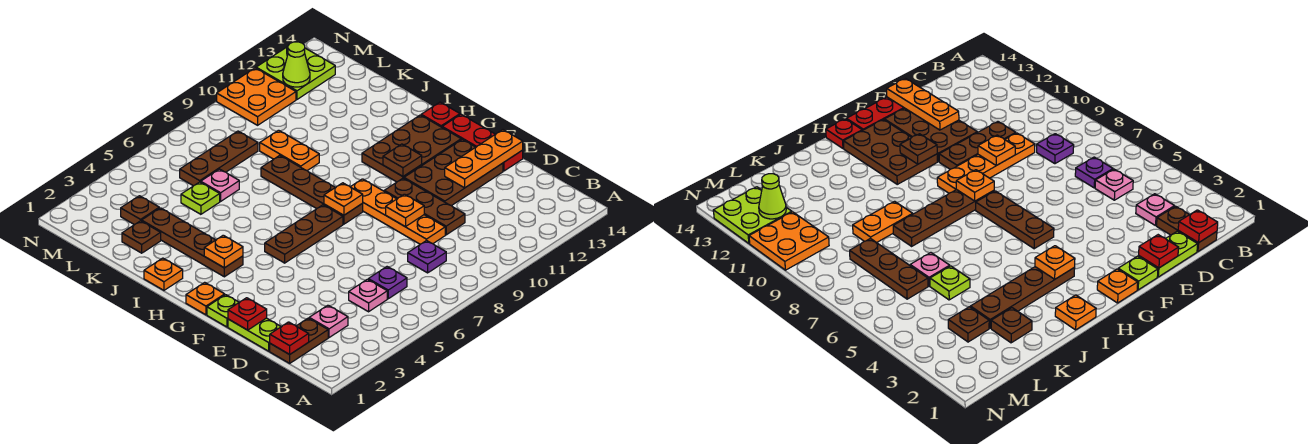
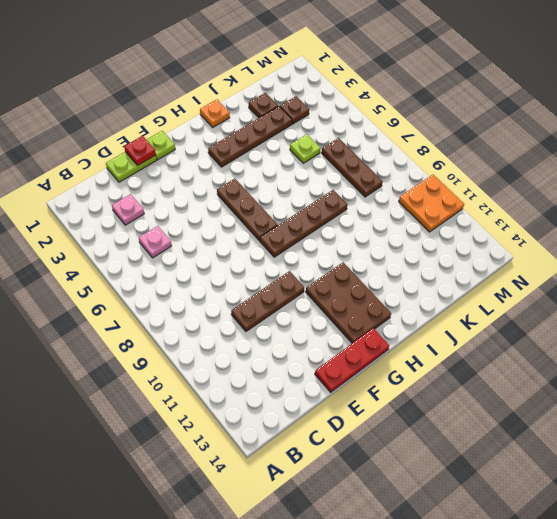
none -> brown plate C1:C2 level 1
none -> purple plate C6 level 1
none -> purple plate C8 level 1
none -> orange plate D9:G9 level 1

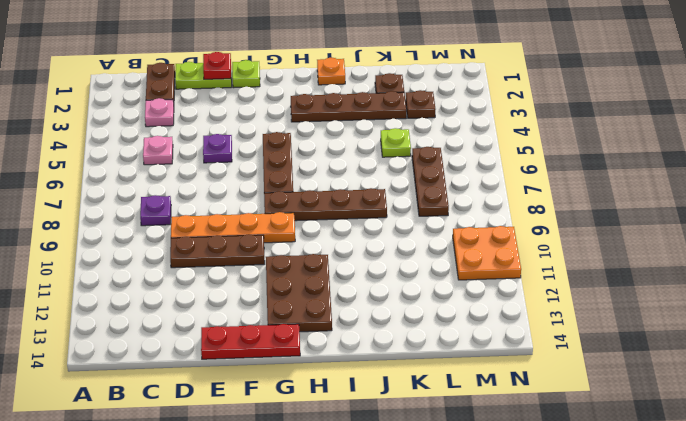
purple plate E5 level 1 -> purple plate C6 level 1
none -> brown plate E11:F13 level 1
none -> orange plate G1 level 1
none -> red plate H14 level 1
none -> orange plate J9:K9 level 1

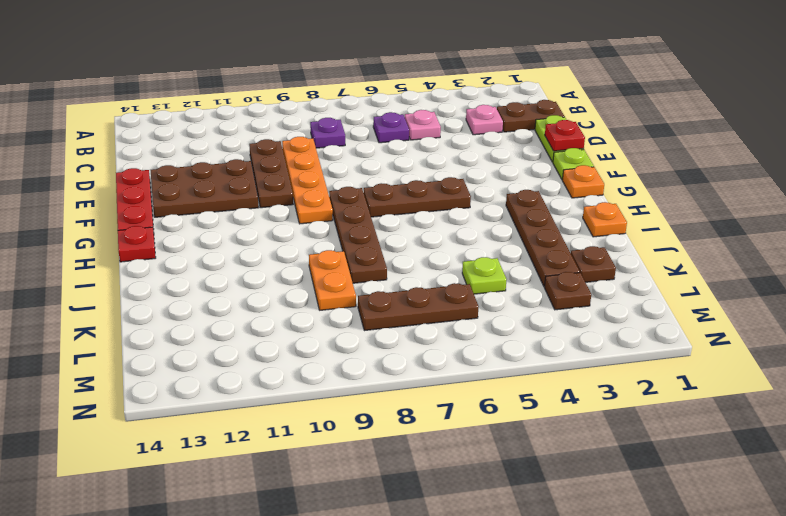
none -> brown plate G11:H13 level 1
none -> pink plate K6 level 1
none -> orange plate M10:N11 level 1
none -> lime plate M12:N13 level 1

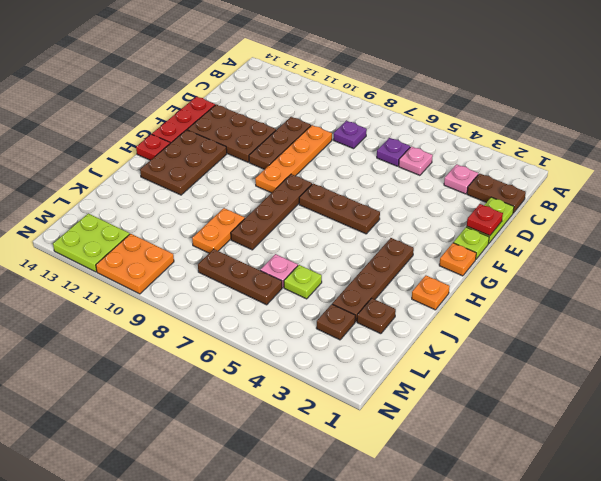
brown plate G12:I13 level 1 -> brown plate G11:H13 level 1
none -> red plate C1 level 2
none -> orange plate E9 level 2
none -> orange plate E12:E14 level 2
none -> orange plate G8 level 2

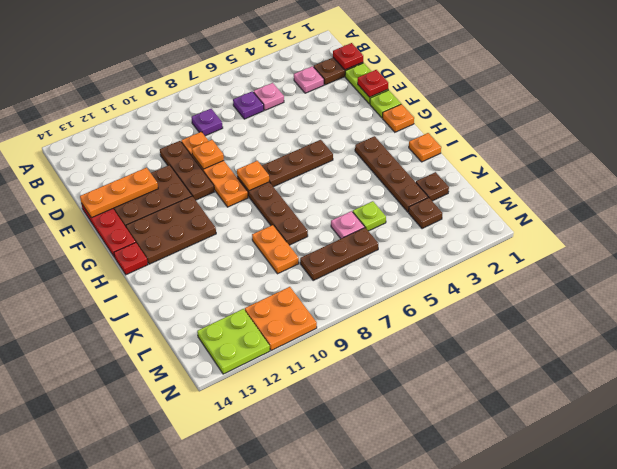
none -> brown plate G11 level 2
none -> orange plate H3 level 2
none -> lime cone M12 level 2

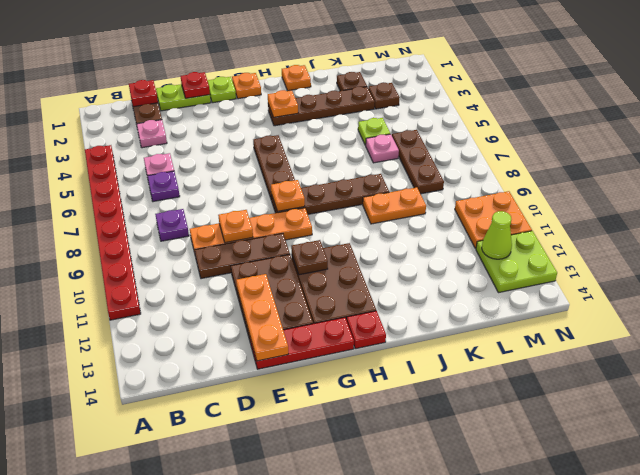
red plate A4:A11 level 1 -> none

